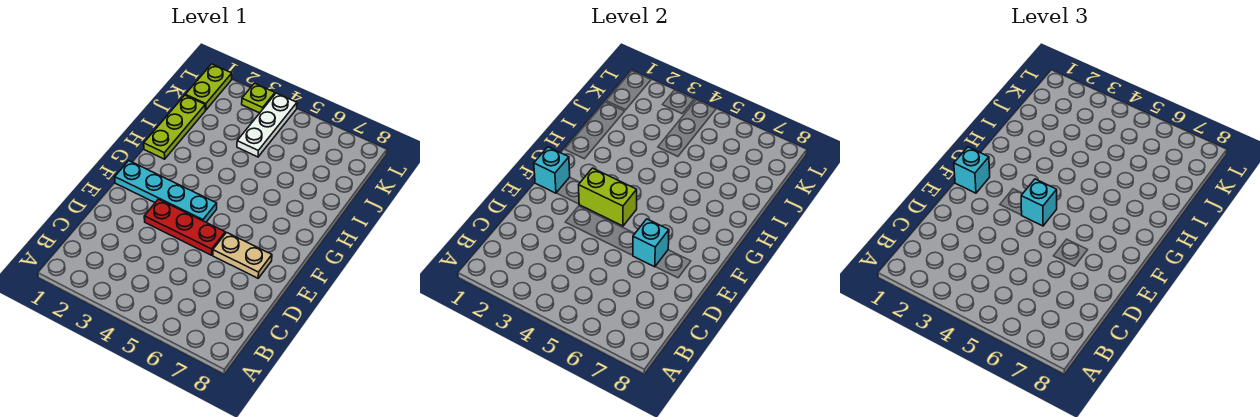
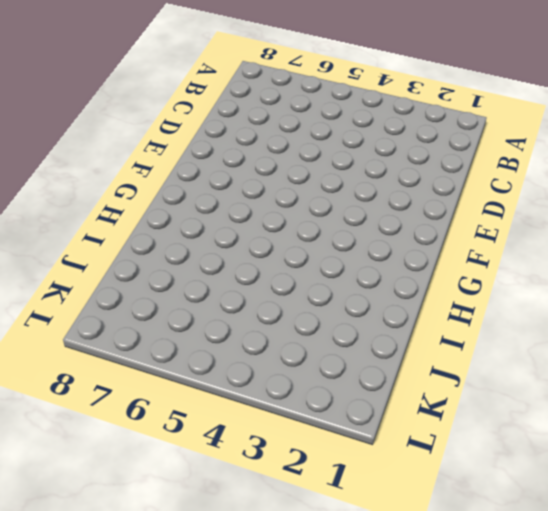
none -> red plate E3:E5 level 1
none -> tan plate E6:E7 level 1
none -> cyan plate F1:F4 level 1

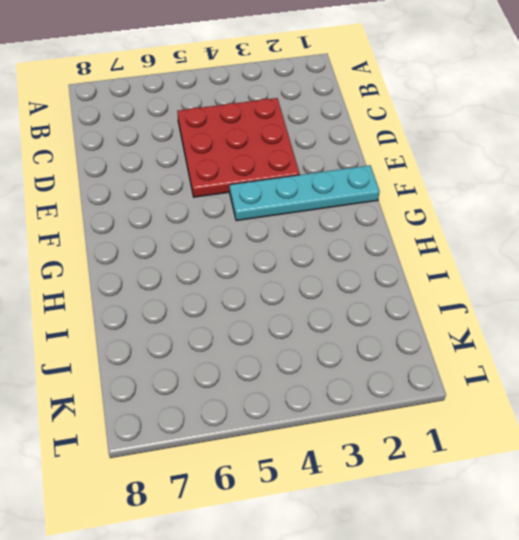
red plate C3:E5 level 1 -> red plate E3:E5 level 1
none -> tan plate E6:E7 level 1
none -> lime plate H1:J1 level 1
none -> white plate J4:L4 level 1

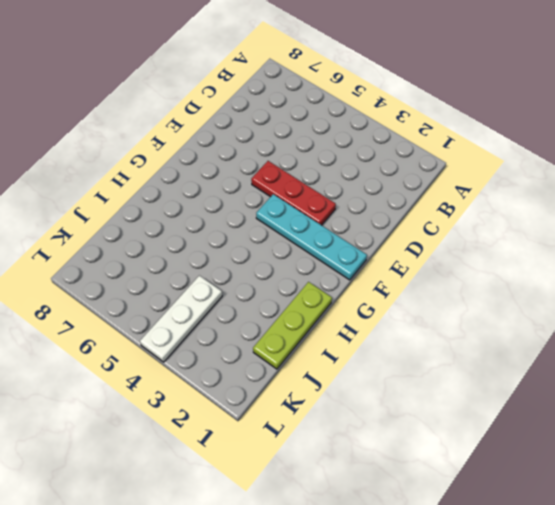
none -> tan plate E6:E7 level 1
none -> lime plate K1:L1 level 1
none -> lime plate L3 level 1

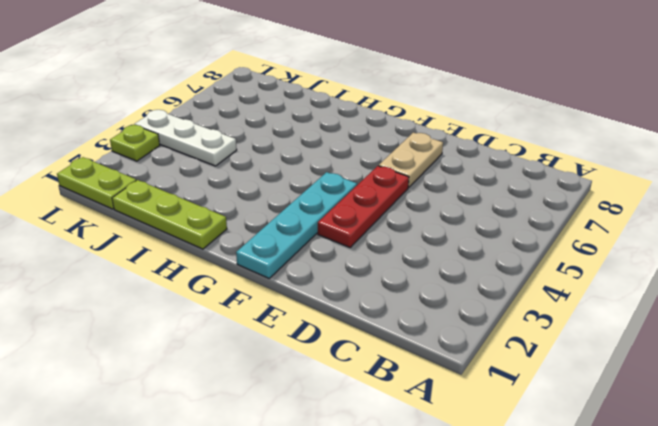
none -> cyan brick E6 level 2
none -> cyan brick F1 level 2
none -> lime brick F3:F4 level 2

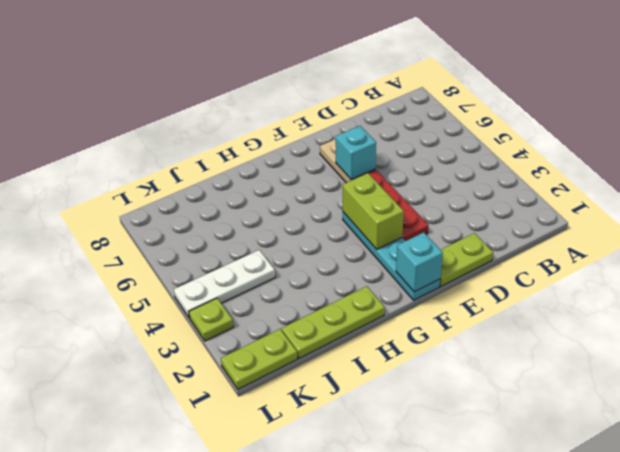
lime plate D1:E1 level 1 -> none
none -> cyan brick F1 level 3
none -> cyan brick F4 level 3

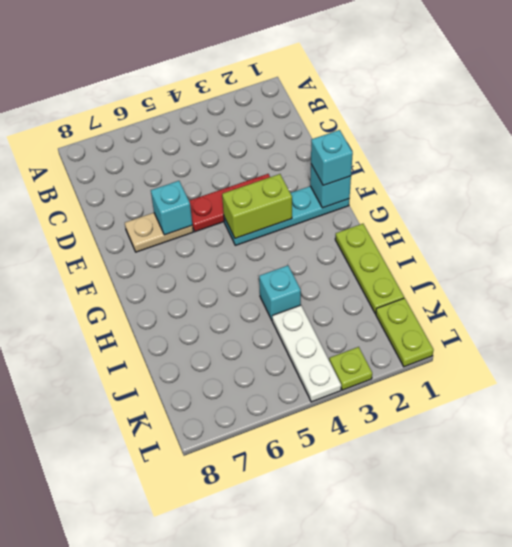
cyan brick I4 level 1 -> cyan brick F4 level 3

